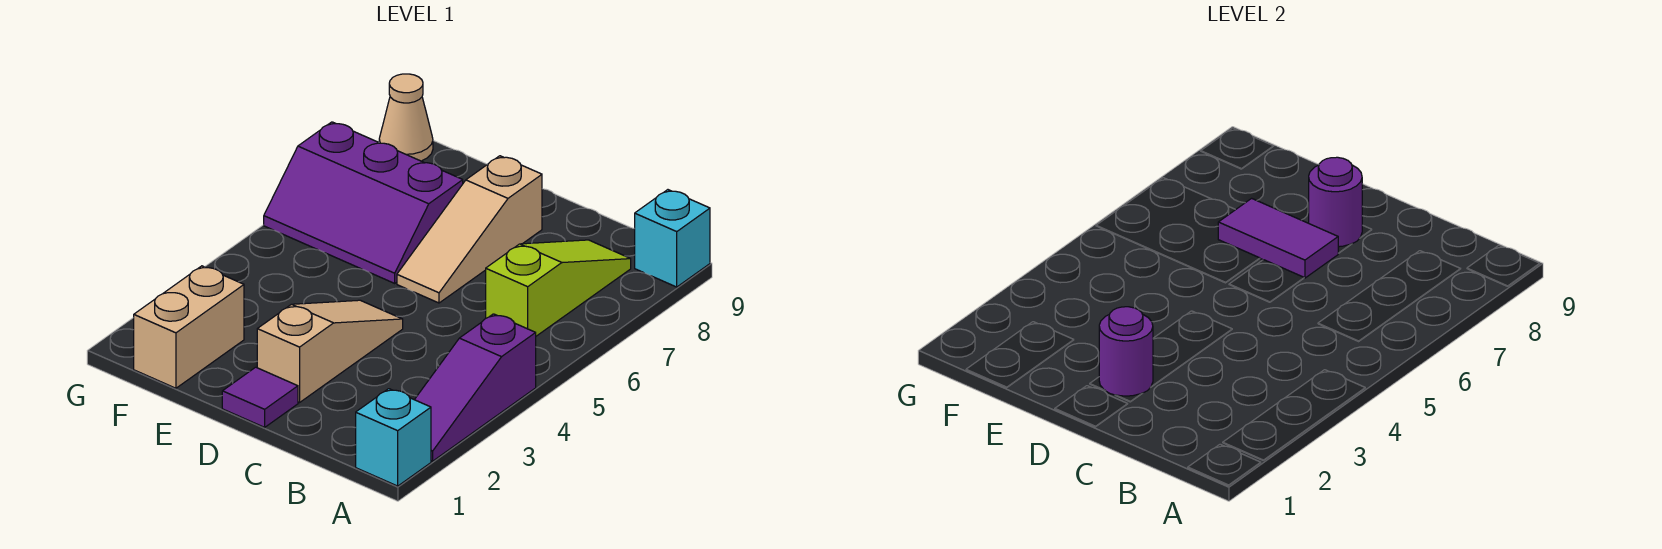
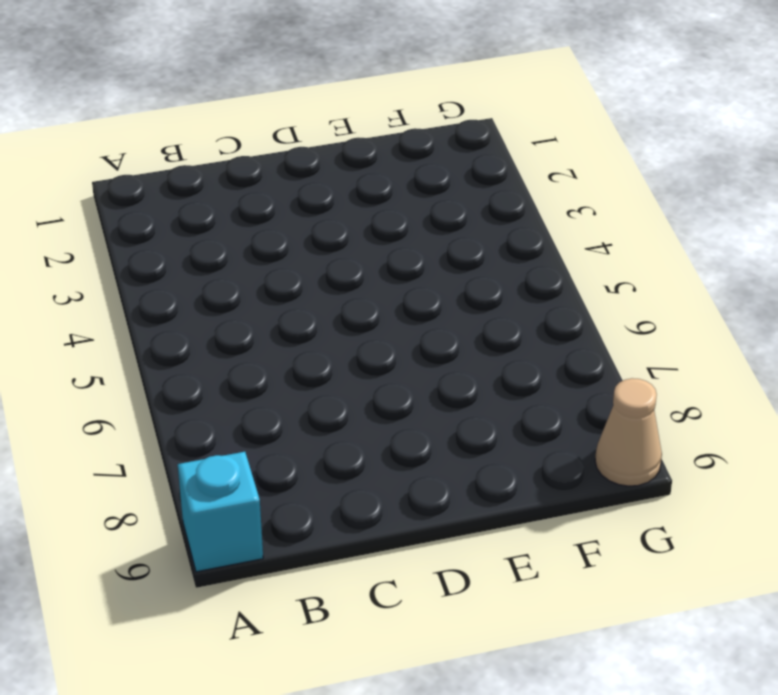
none -> cyan brick A1 level 1
none -> purple slope A2:A4 level 1 top 4
none -> lime slope B6:B8 level 1 top 6

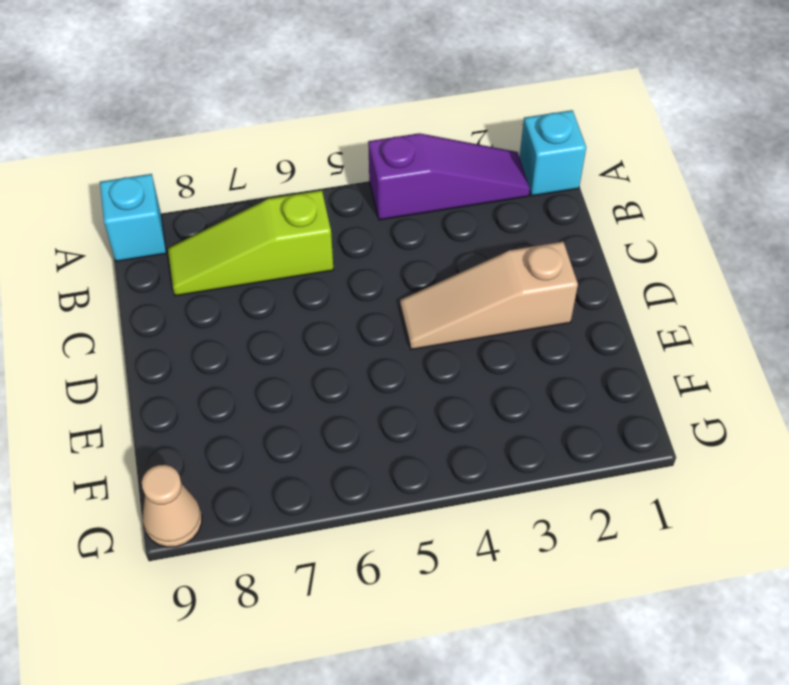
none -> purple tile D1 level 1
none -> tan slope D6:D8 level 1 top 8
none -> purple slope E6:G7 level 1 top 7

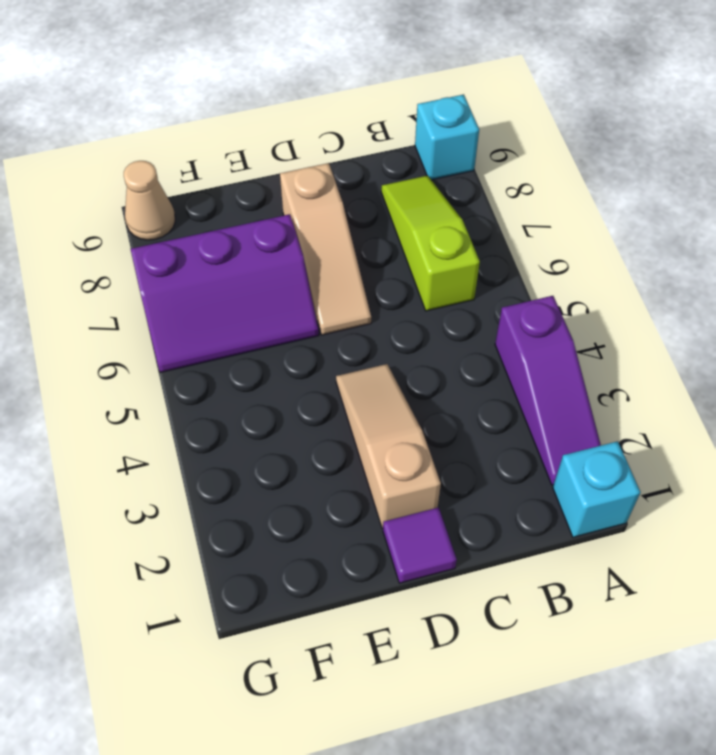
none -> tan brick F1:F2 level 1
none -> purple round brick D2 level 2
none -> purple tile D7:E7 level 2

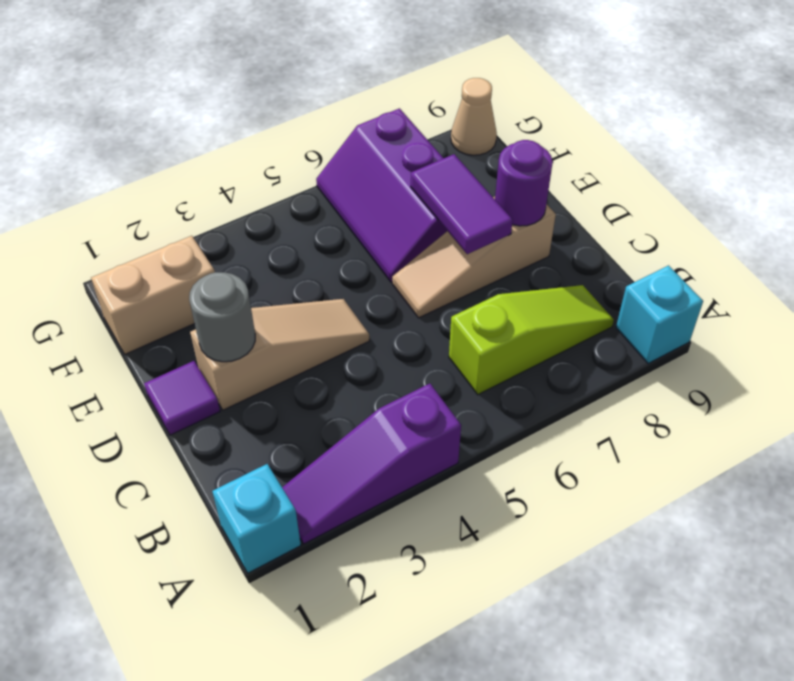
grey round brick D2 level 2 -> purple round brick D2 level 2

